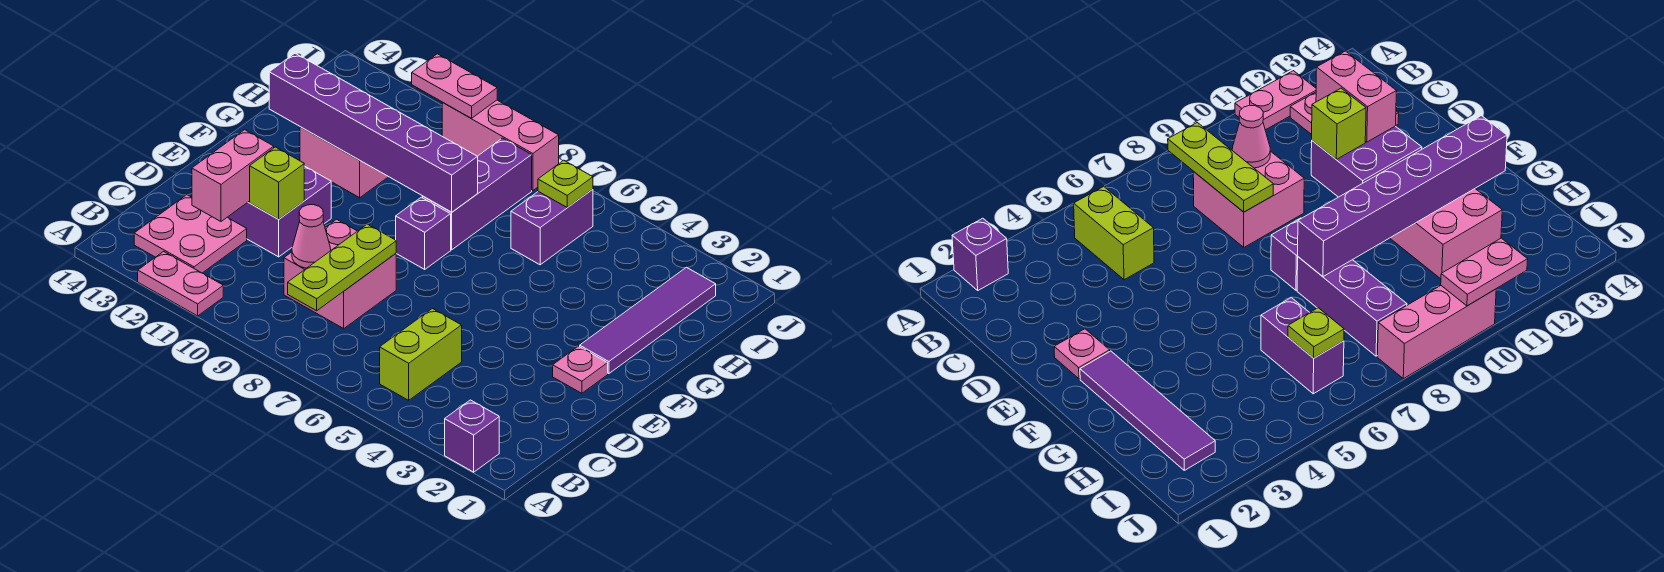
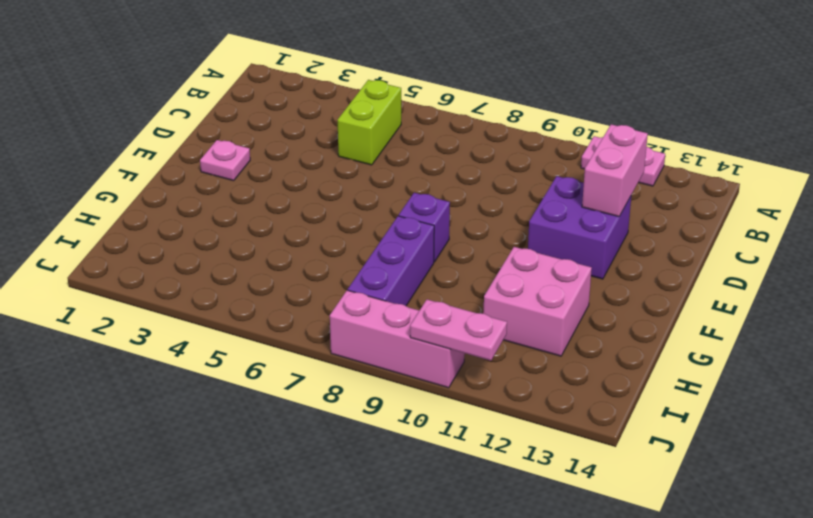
none -> purple brick A2 level 1
none -> pink plate B12:C13 level 1
none -> pink brick C8:D9 level 1

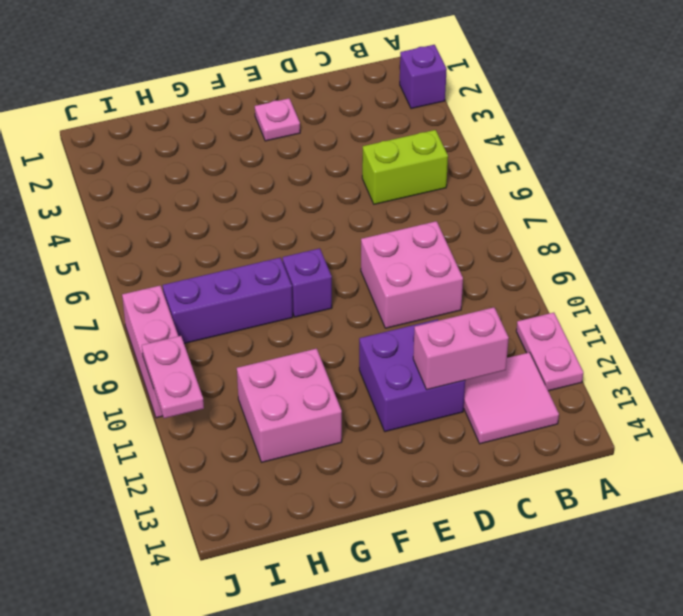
pink tile B12:C13 level 1 -> pink plate B12:C13 level 1
none -> purple tile F2:I2 level 1
none -> purple brick H6:I6 level 1
none -> lime plate B8:D8 level 2

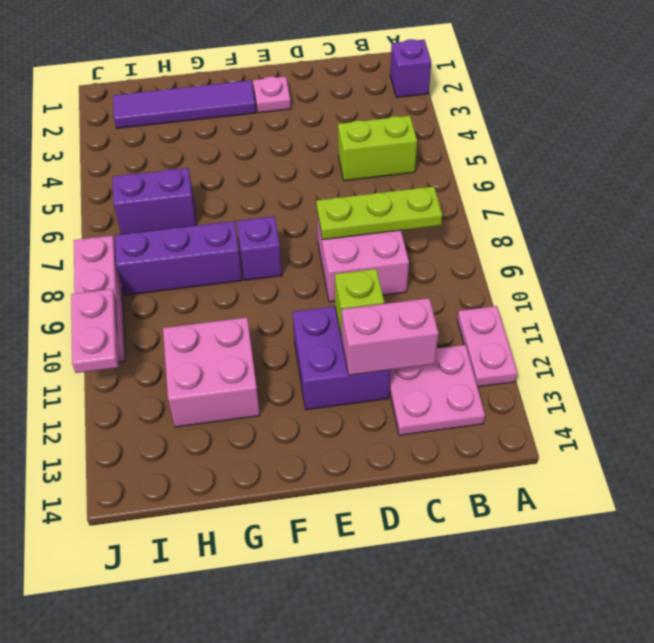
none -> pink cone C9 level 2
none -> purple brick G8:G13 level 2
none -> lime plate I6 level 2

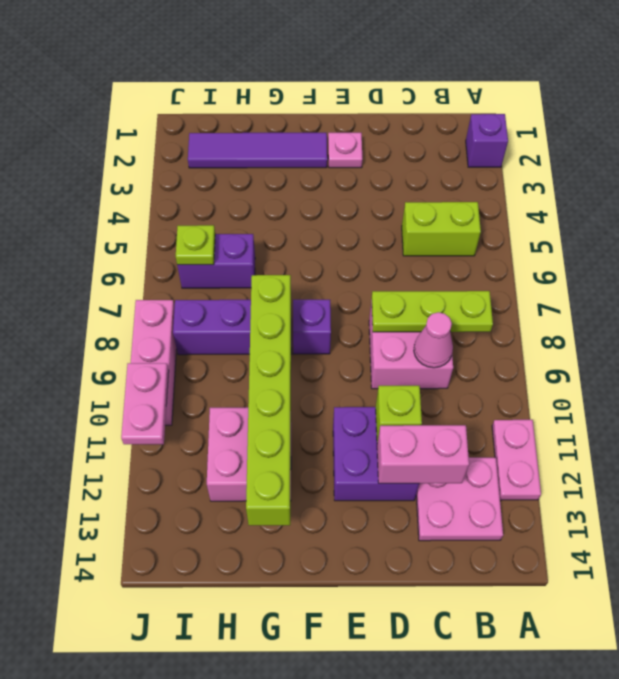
lime brick G8:G13 level 2 -> purple brick G8:G13 level 2

